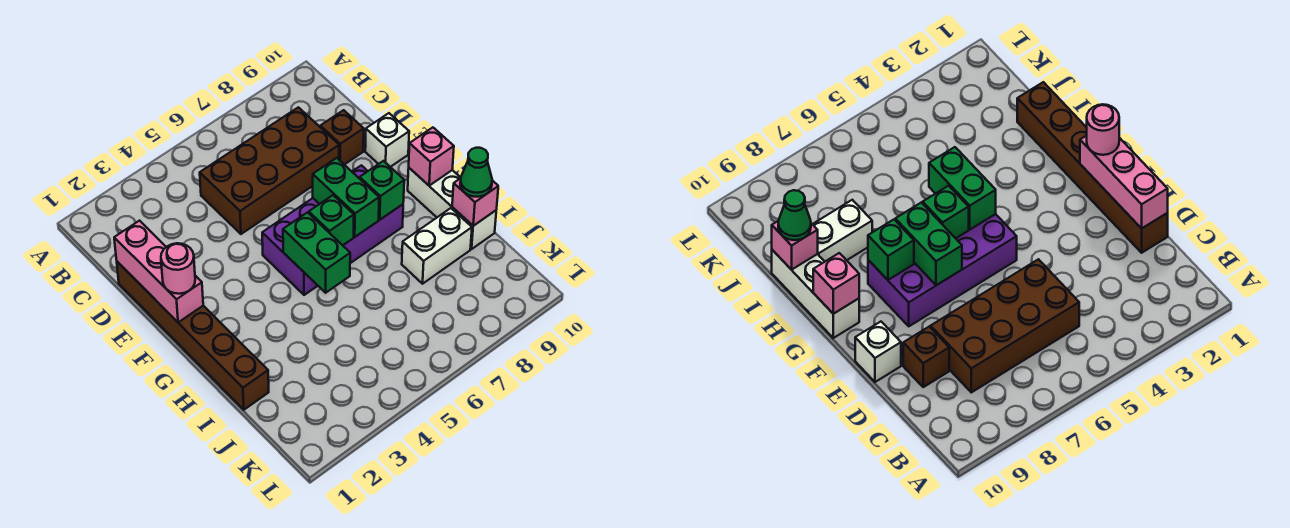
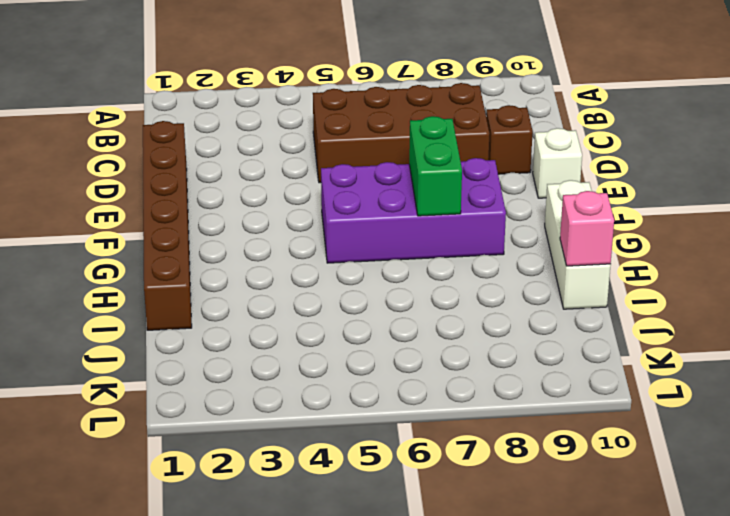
none -> white brick I8:I9 level 1
none -> pink brick D1:F1 level 2
none -> green brick G5:H5 level 2

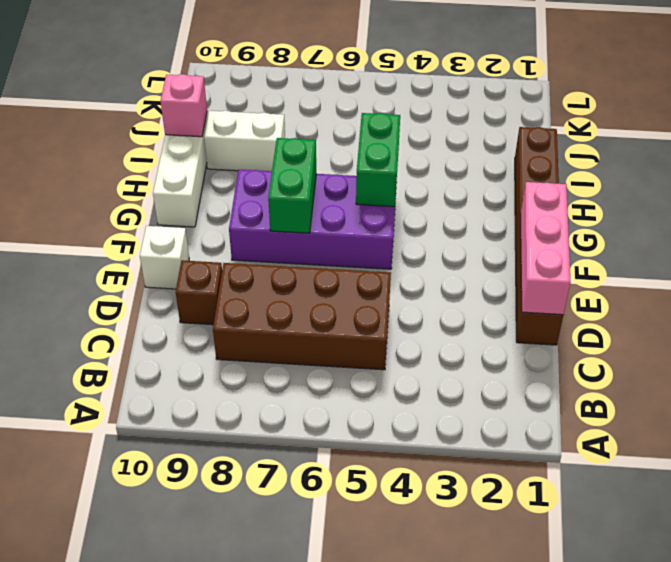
none -> green brick G6 level 2
none -> green brick G8 level 2
none -> pink brick G10 level 2

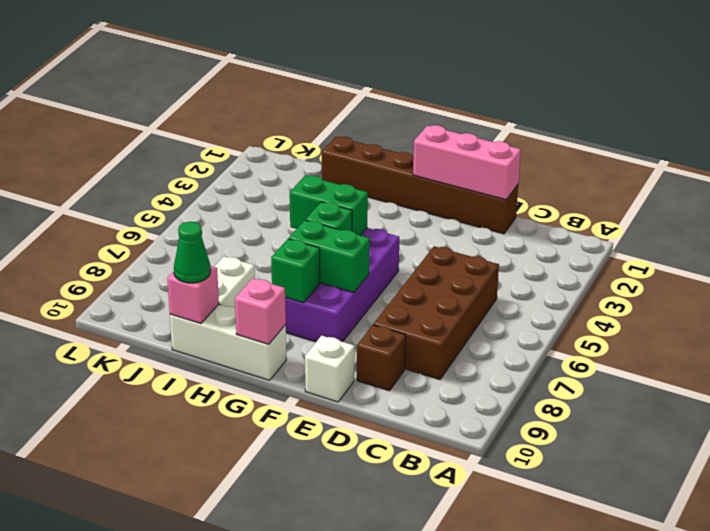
none -> pink round brick F1 level 3

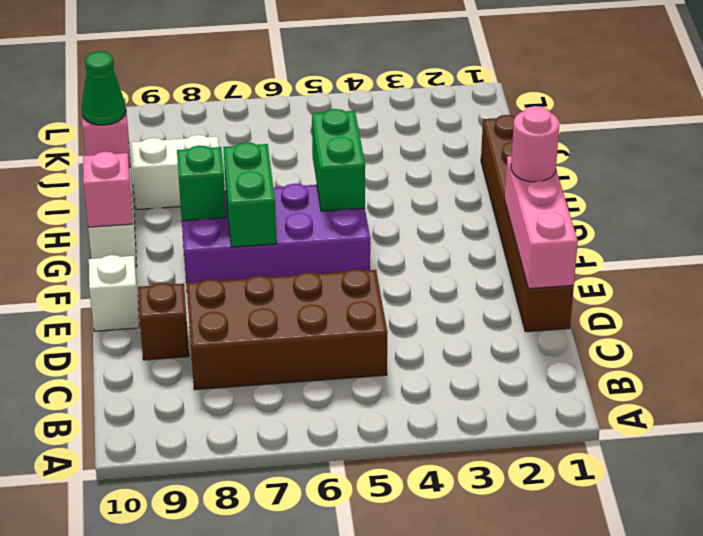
none -> green brick G6 level 2

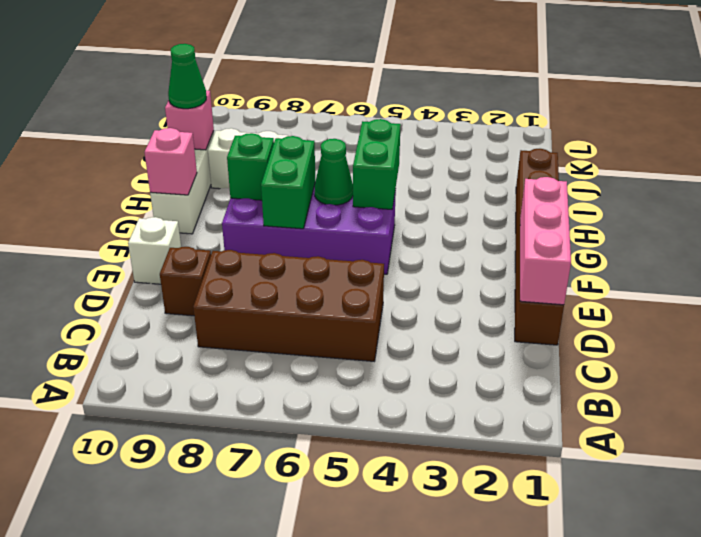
green cone G6 level 2 -> green brick G6 level 2
none -> pink round brick F1 level 3

